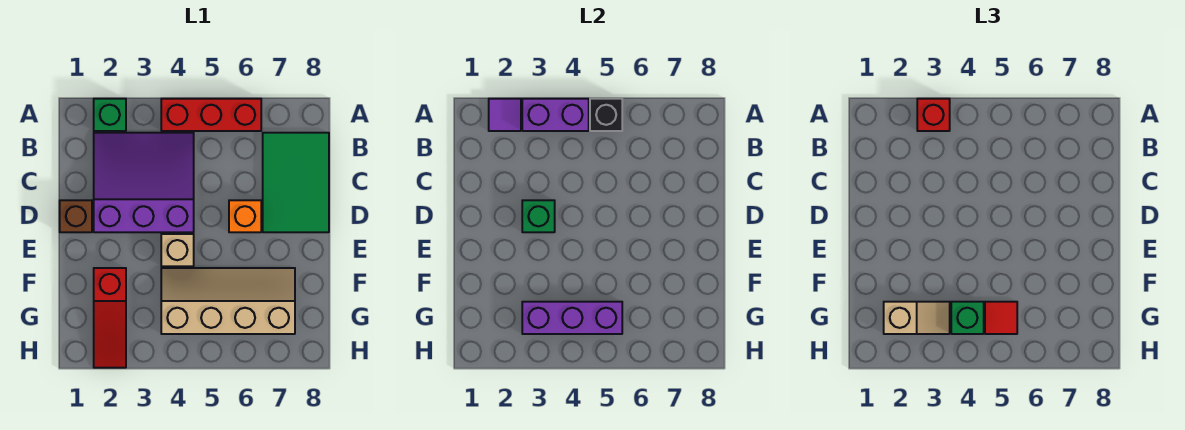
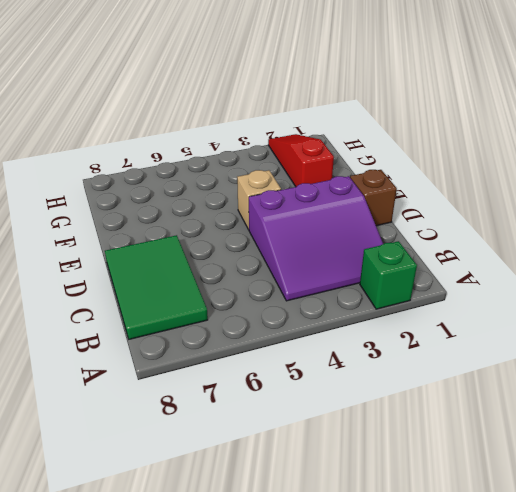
none -> red brick A4:A6 level 1
none -> orange brick D6 level 1
none -> tan slope F4:G7 level 1 top G

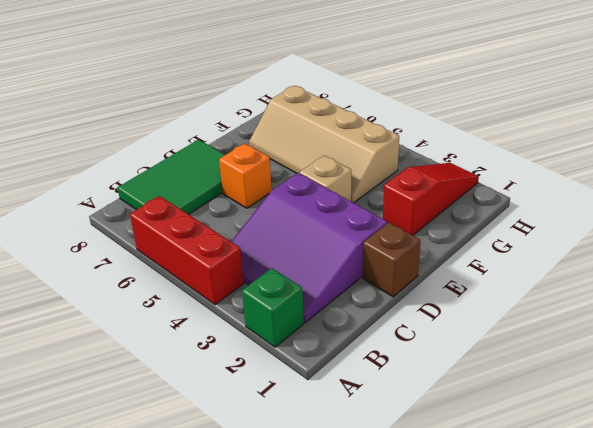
none -> purple tile A2 level 2
none -> purple brick A3:A4 level 2
none -> black brick A5 level 2

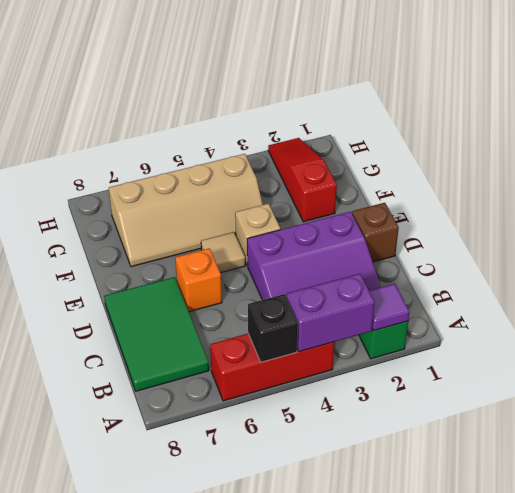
tan tile E5 level 1 -> none
none -> green brick D3 level 2
none -> purple brick G3:G5 level 2
none -> red brick A3 level 3

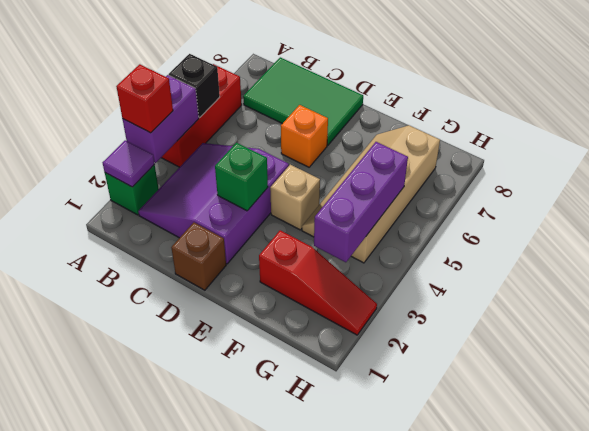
none -> tan slope G2:G3 level 3 top 2
none -> green brick G4 level 3
none -> red tile G5 level 3

